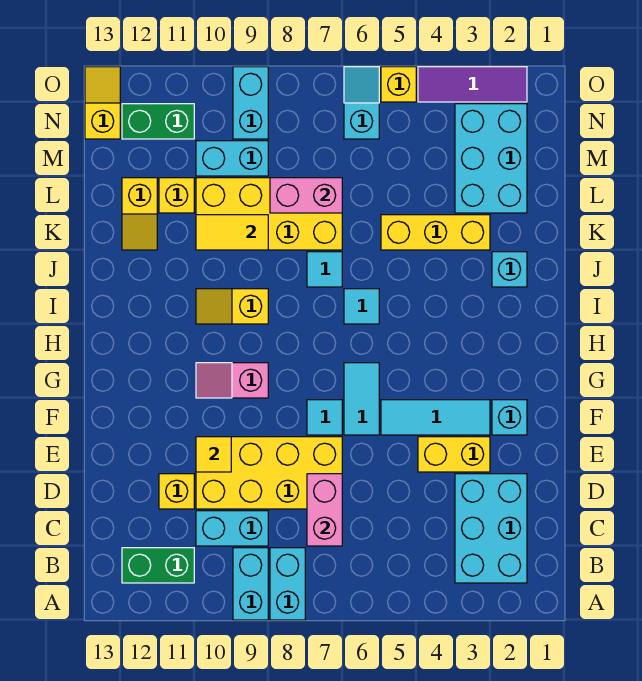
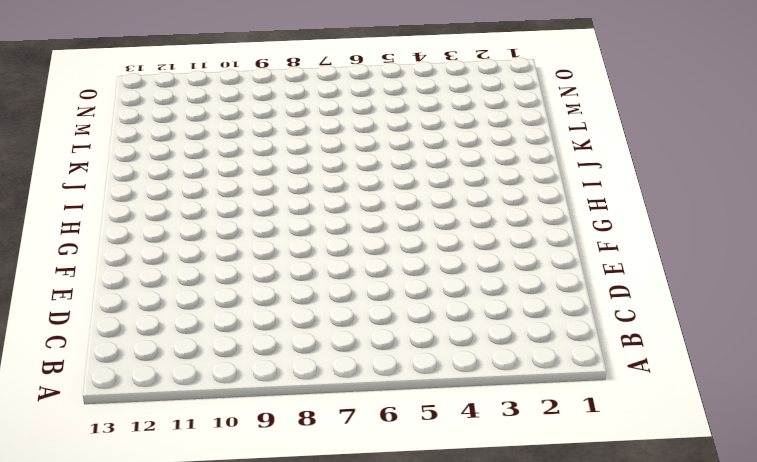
none -> cyan brick A8:B8 level 1
none -> cyan brick A9:B9 level 1
none -> cyan brick B2:D3 level 1
none -> green brick B11:B12 level 1

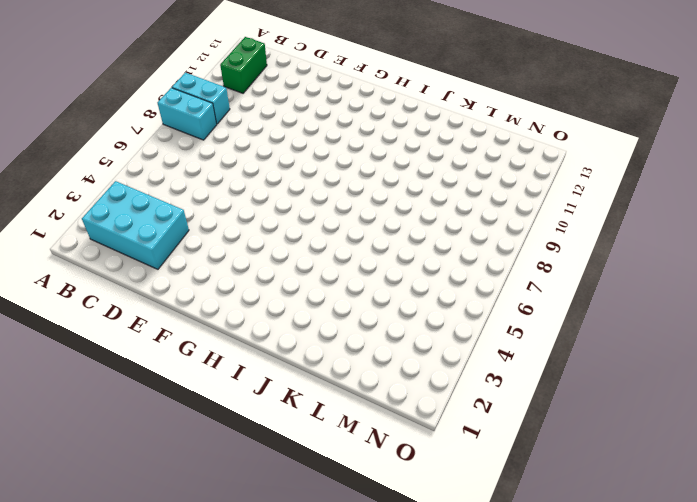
none -> cyan brick C9:C10 level 1
none -> yellow brick D7:E10 level 1
none -> yellow brick D11 level 1
none -> yellow brick E3:E4 level 1

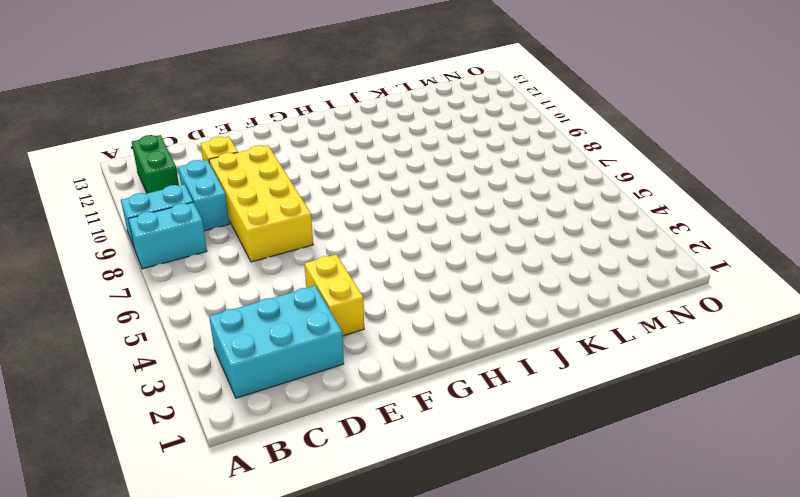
none -> cyan brick F2 level 1
none -> cyan tile F3:F5 level 1
none -> cyan tile F6:G6 level 1
none -> cyan tile F7 level 1

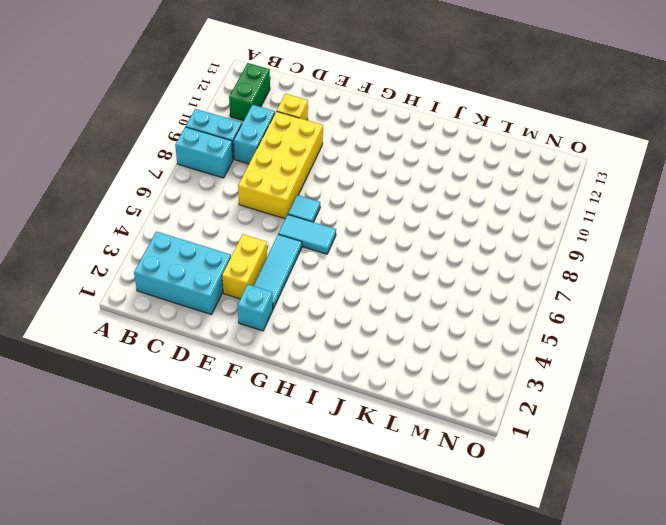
none -> pink slope G9:G10 level 1 top 9
none -> cyan tile I6 level 1
none -> yellow slope I9:I10 level 1 top 9
none -> cyan brick J2 level 1

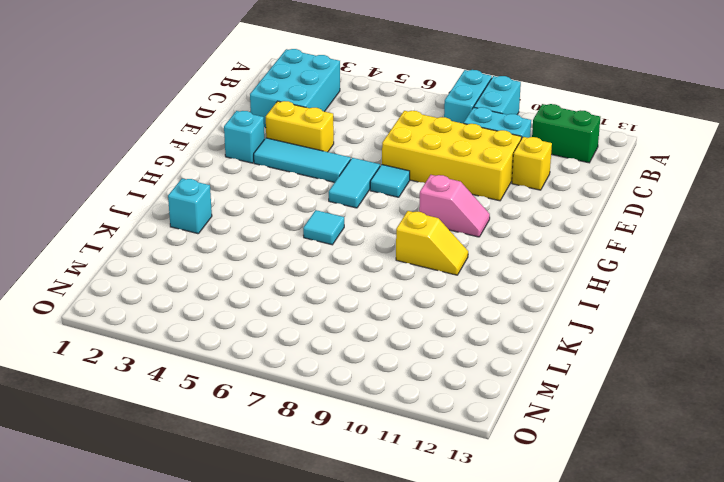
none -> cyan tile J7 level 1
none -> yellow brick K3:K5 level 1
none -> yellow brick K7:L10 level 1
none -> yellow slope K12:L12 level 1 top L

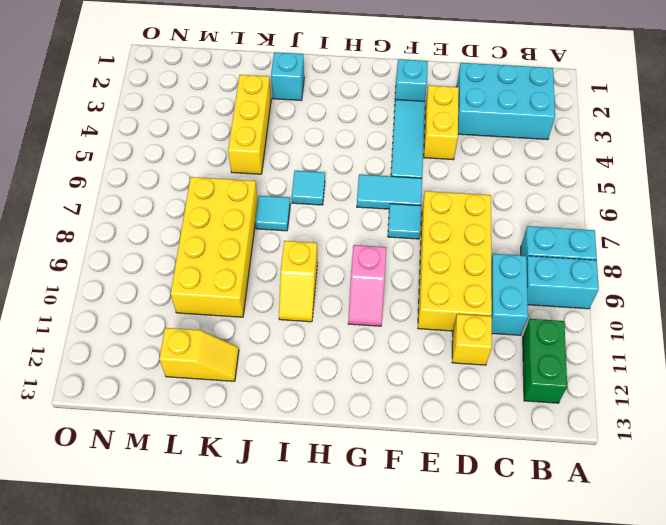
none -> cyan brick L2:N3 level 1
none -> yellow brick L11 level 1
none -> cyan brick M9:M10 level 1
none -> cyan slope N6:O6 level 1 top N

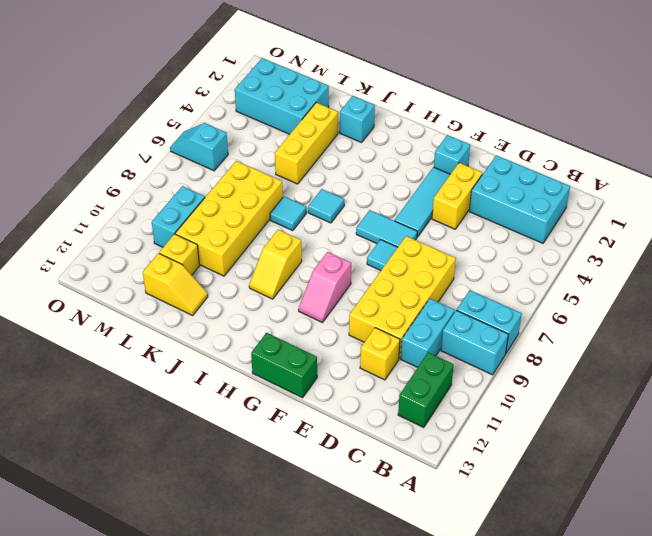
green brick F13:G13 level 1 -> green brick N11:N12 level 1
none -> cyan brick N9:O9 level 1
none -> yellow slope N13:O13 level 1 top N
none -> purple tile O2:O4 level 1
none -> yellow brick O5 level 1

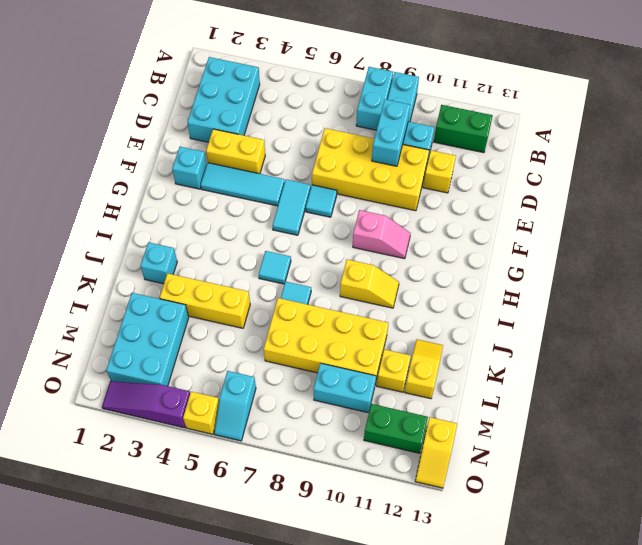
cyan brick C9:D9 level 2 -> cyan brick N9:O9 level 1
purple slope O2:O4 level 1 top 4 -> purple tile O2:O4 level 1
none -> pink brick C7:D7 level 2
none -> yellow tile E10 level 2
none -> yellow tile K9:K10 level 2
none -> pink brick L7:L8 level 2

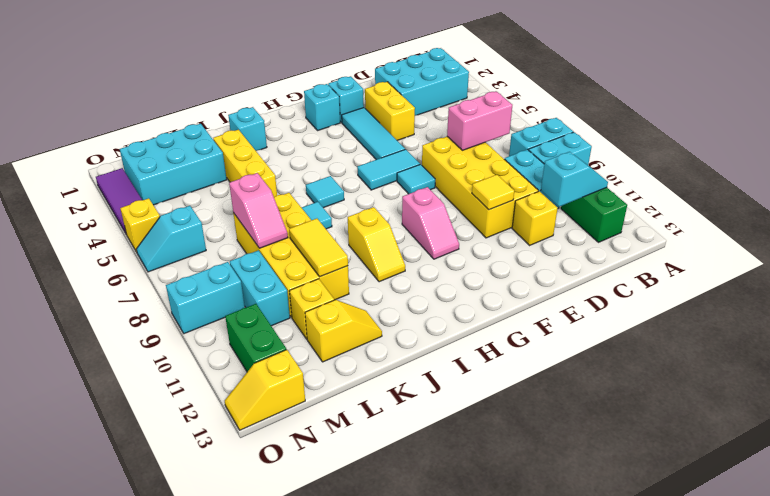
cyan slope B11:C11 level 2 top C -> none
cyan brick G2 level 1 -> none
pink slope L7:L8 level 2 top 7 -> pink brick L7:L8 level 2

